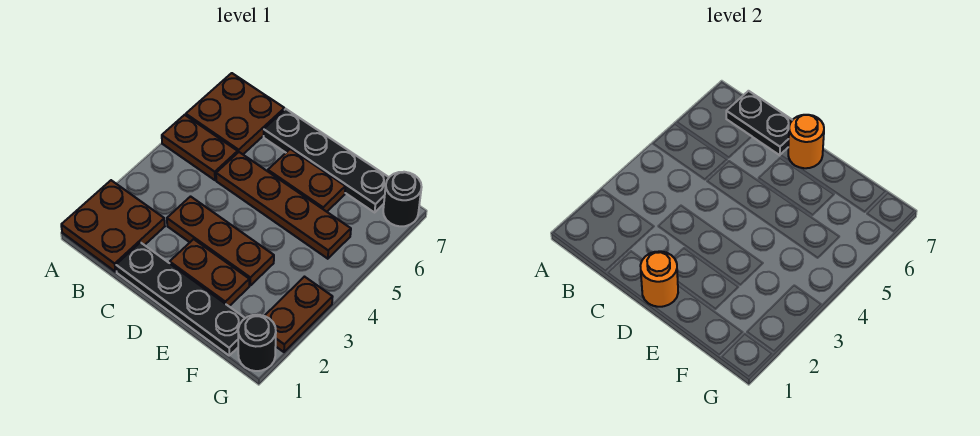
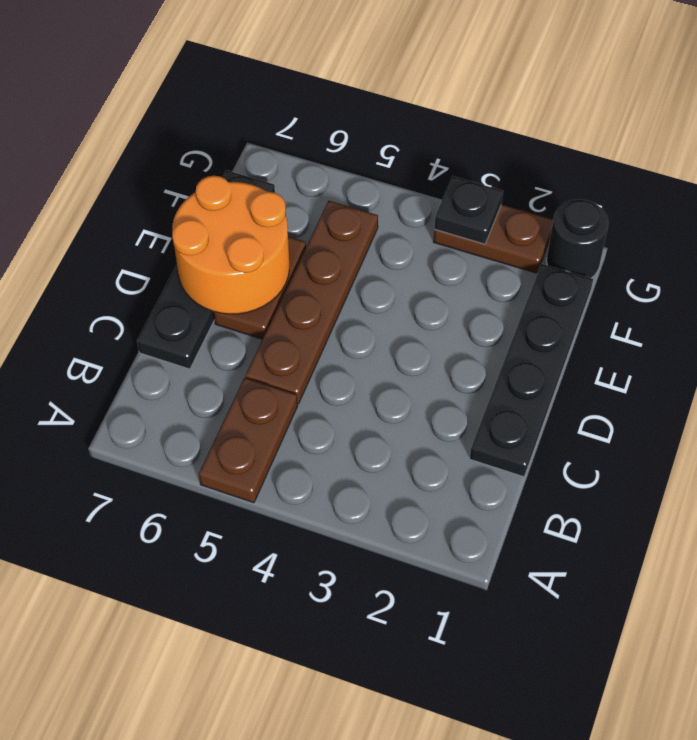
orange round brick D6:E7 level 2 -> orange round brick D7 level 2
black plate G3 level 2 -> none
none -> brown plate A1:B2 level 1
none -> brown plate A6:B7 level 1
none -> brown plate C3:E3 level 1

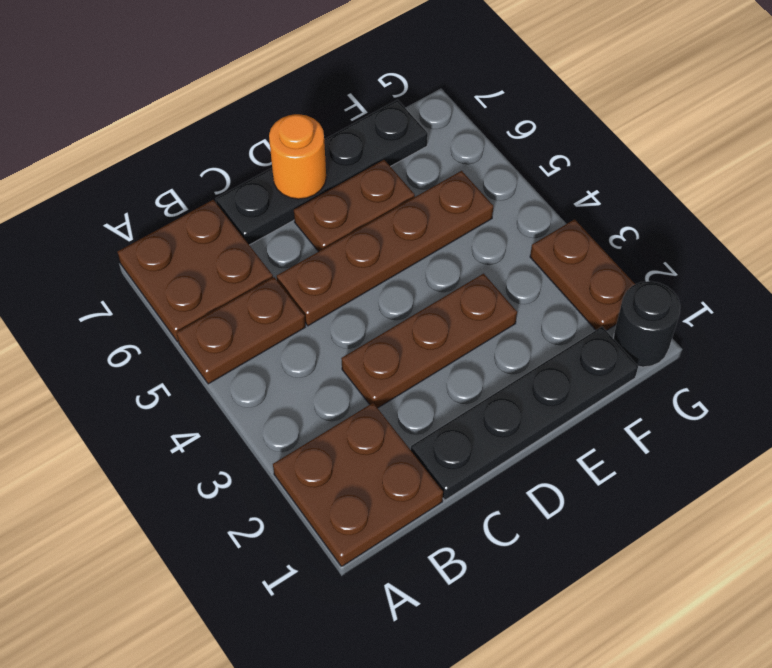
none -> brown plate D2:E2 level 1
none -> black round brick G7 level 1
none -> black plate B7:C7 level 2

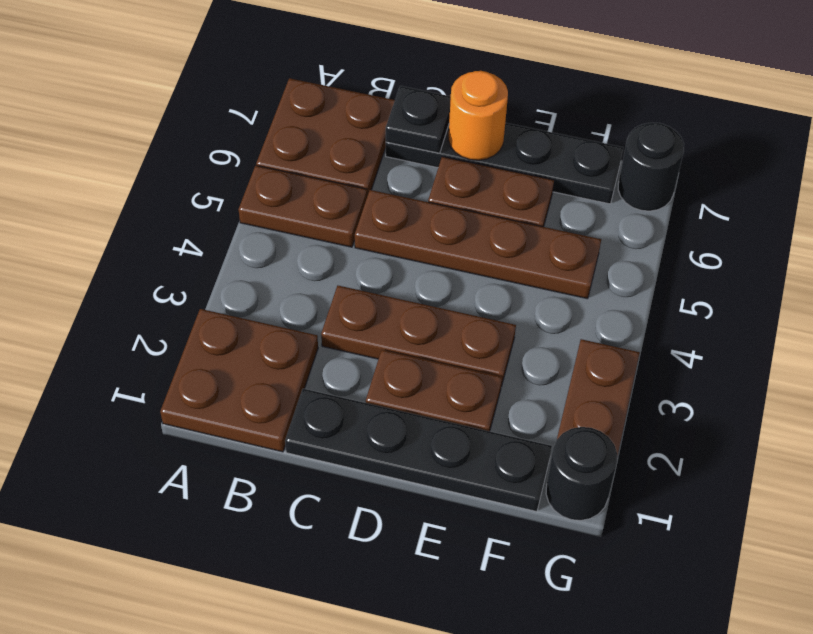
black plate C7 level 2 -> black plate B7:C7 level 2
none -> orange round brick D1 level 2

